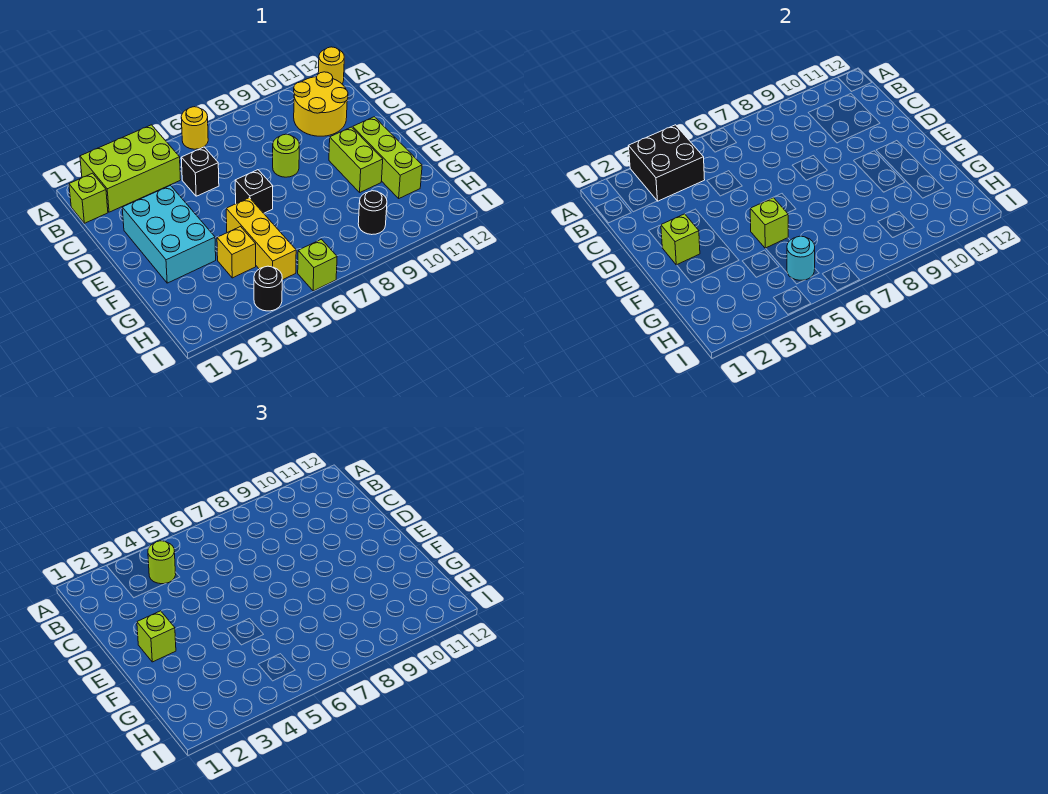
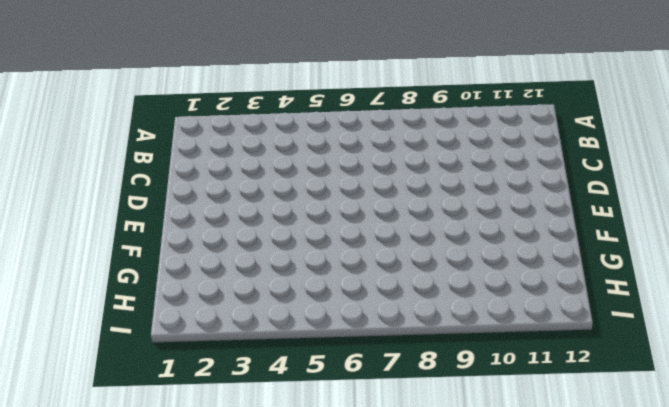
none -> lime brick A2:B4 level 1
none -> yellow round brick A6 level 1
none -> yellow round brick A12 level 1

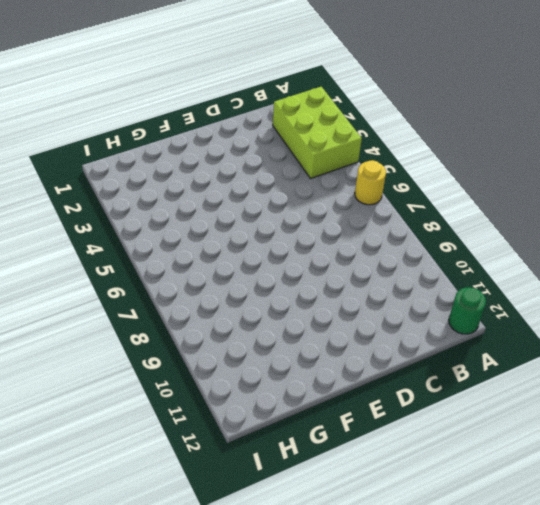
green round brick A12 level 1 -> yellow round brick A12 level 1
none -> lime brick B1 level 1
none -> yellow round brick B10:C11 level 1
none -> black brick C5 level 1

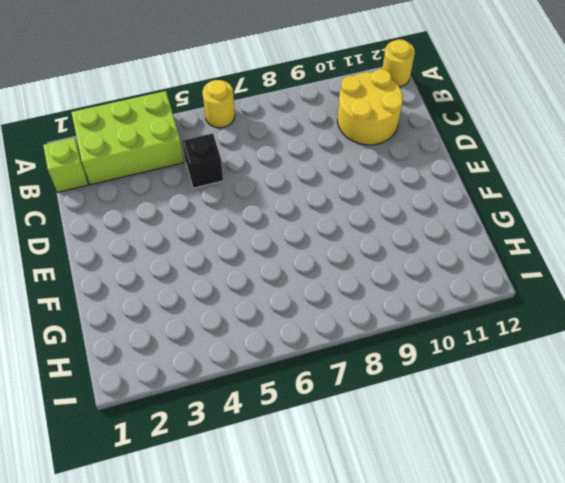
none -> cyan brick D2:F3 level 1
none -> lime round brick D8 level 1
none -> black brick E6 level 1

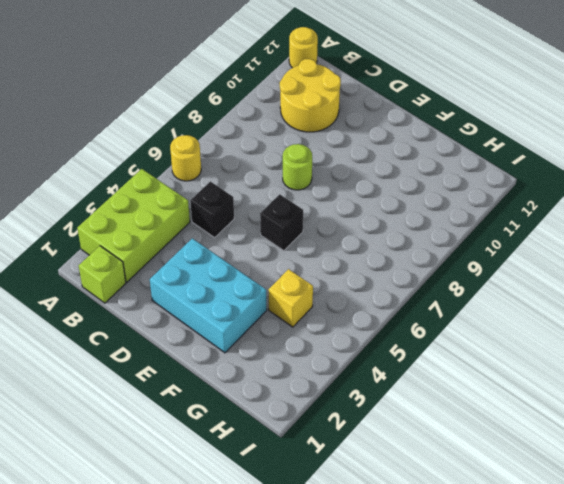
none -> lime brick E10:F10 level 1
none -> lime brick E11:G11 level 1
none -> yellow brick F5:H5 level 1

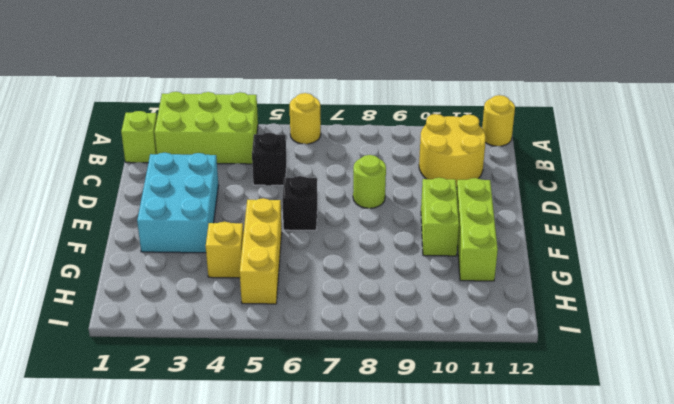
none -> black round brick H9 level 1
none -> black round brick I4 level 1
none -> lime brick I6 level 1

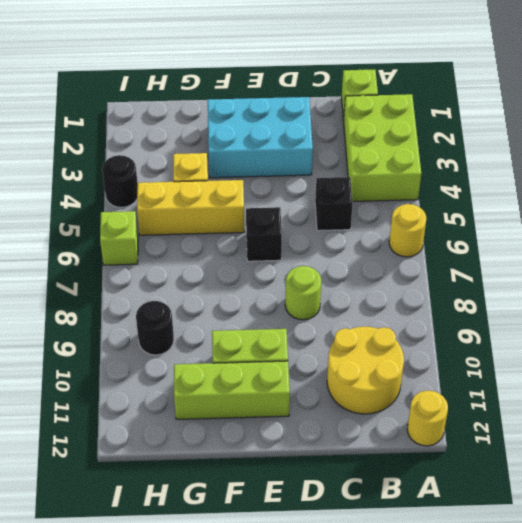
none -> black brick A3:B4 level 2
none -> lime brick E2 level 2
none -> lime brick F5 level 2

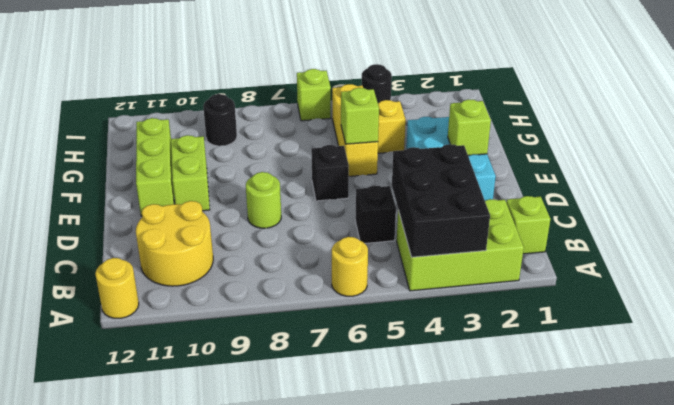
black brick A3:C4 level 2 -> black brick A3:B4 level 2
none -> cyan round brick H5 level 2
none -> lime round brick B4 level 3
none -> lime brick E2 level 3

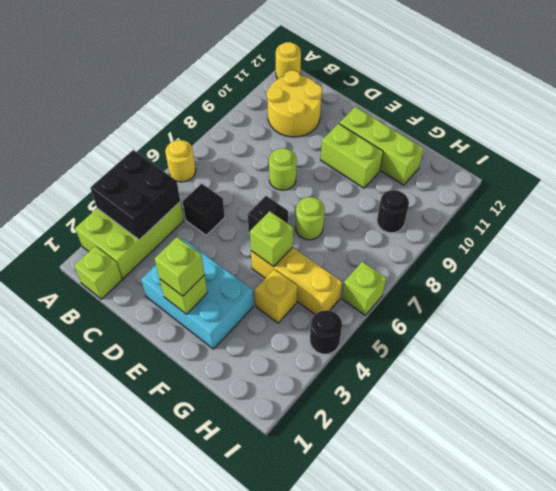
lime round brick F7 level 1 -> lime round brick B4 level 3
none -> cyan round brick H5 level 2

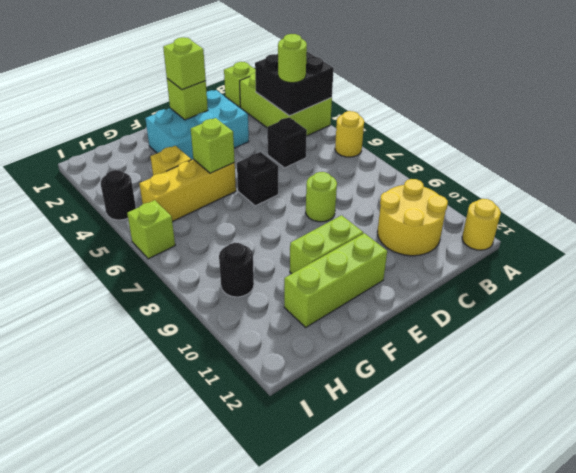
none -> cyan round brick H5 level 2

